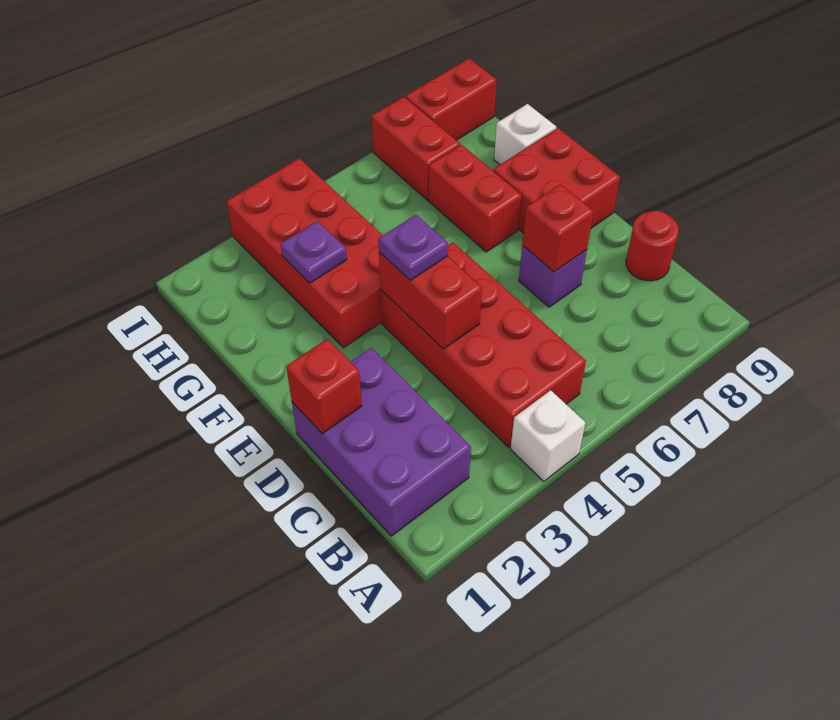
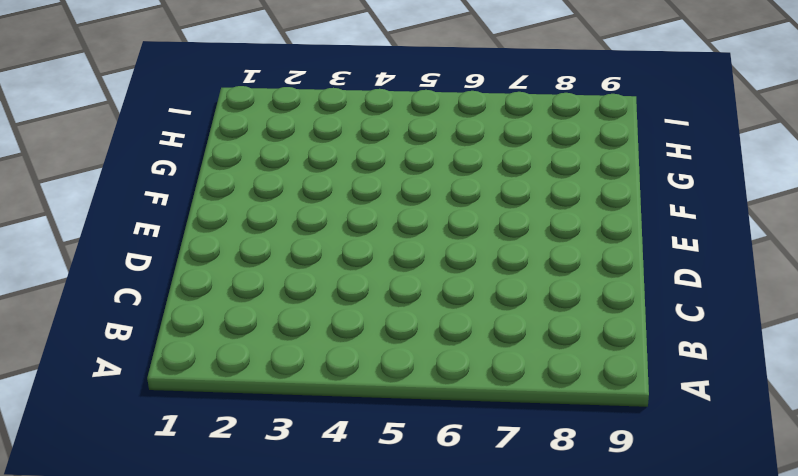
none -> white brick A4 level 1
none -> purple brick B1:D2 level 1
none -> red brick B4:E5 level 1

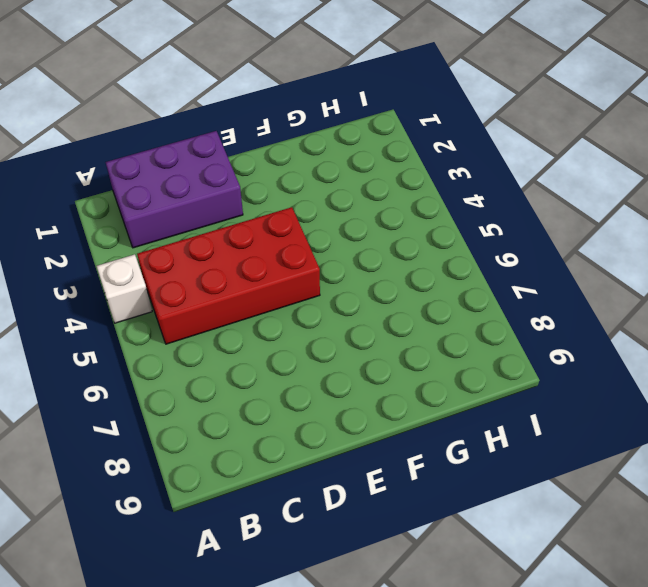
none -> red round brick C9 level 1
none -> purple brick D7 level 1
none -> red brick E8:F9 level 1

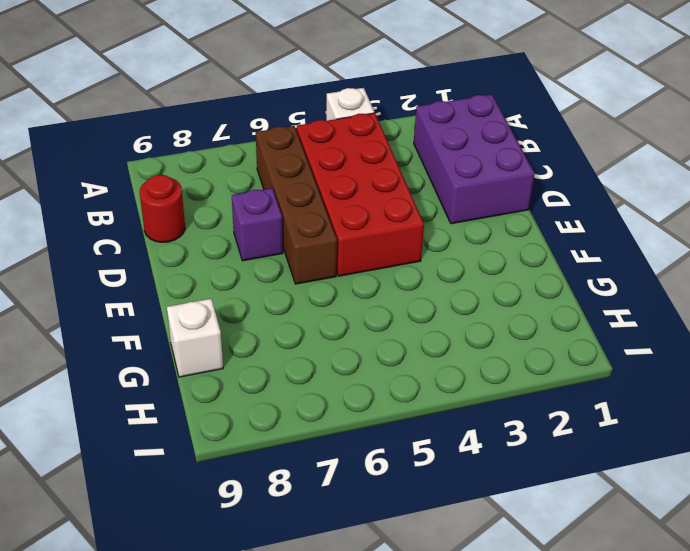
brown brick B6:E6 level 1 -> none
none -> red brick E8:F9 level 1
none -> red brick F3:I4 level 1
none -> red brick F7:G7 level 1

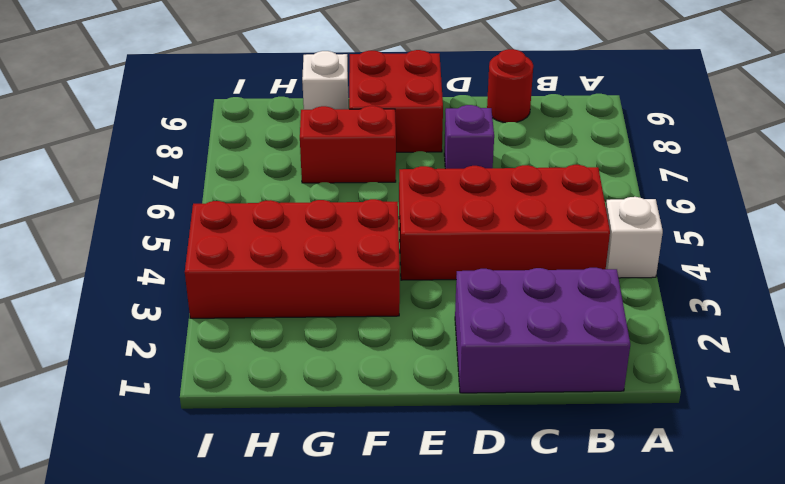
none -> red brick H7:I7 level 1
none -> red brick I8:I9 level 1
none -> red brick D1 level 2

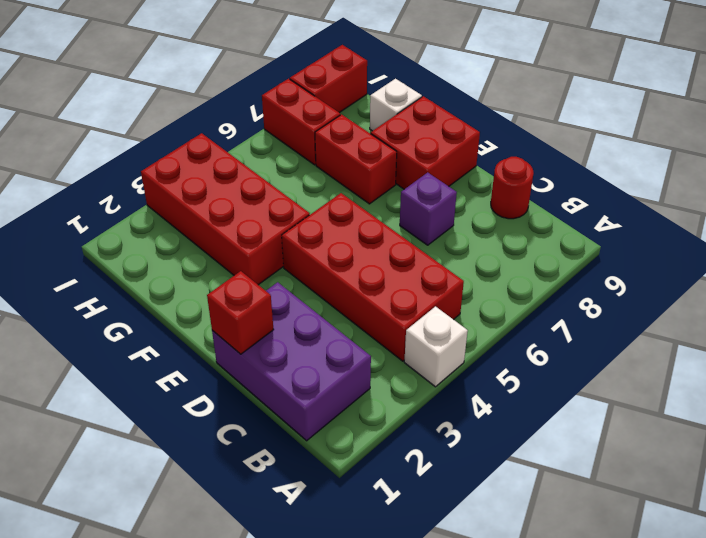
none -> red brick D4:E4 level 2
none -> red brick D7 level 2
none -> purple plate G3 level 2

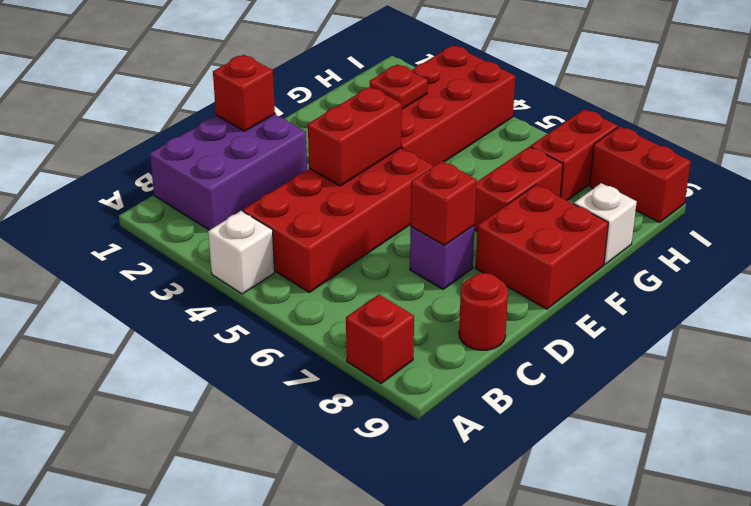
red brick A8 level 1 -> none
red plate G3 level 2 -> purple plate G3 level 2
none -> purple plate E4 level 3

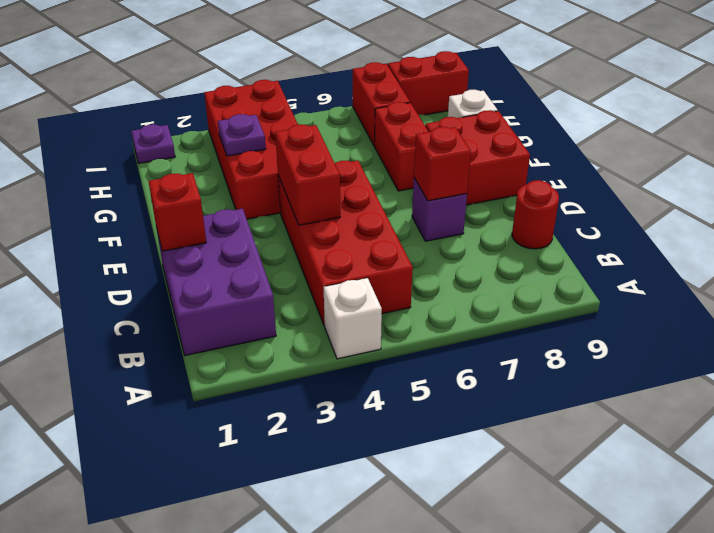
purple plate I1 level 1 -> purple plate E4 level 3

